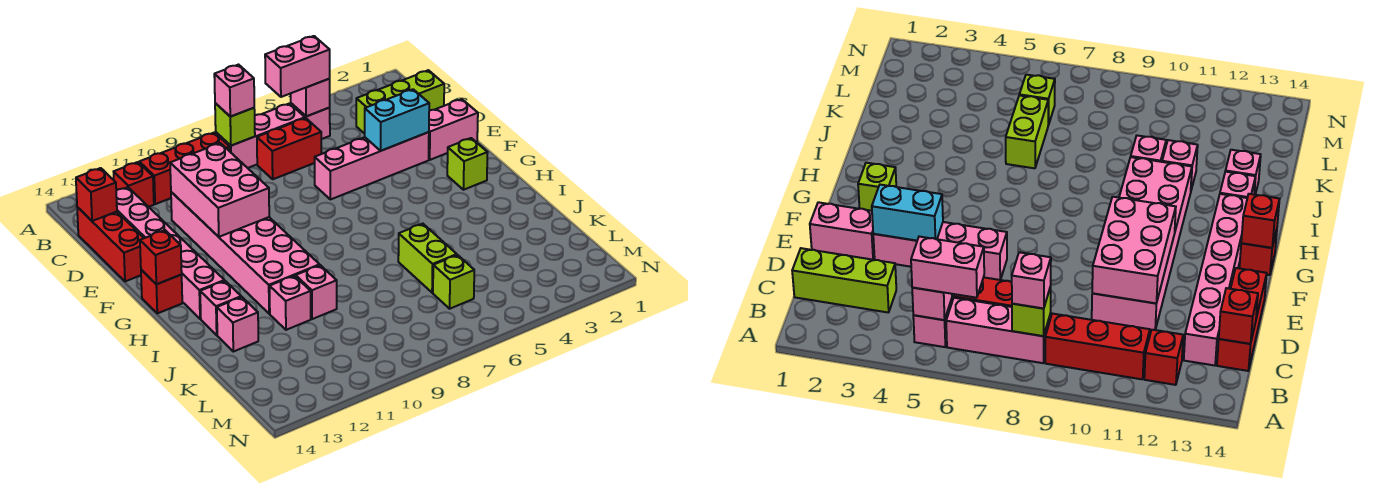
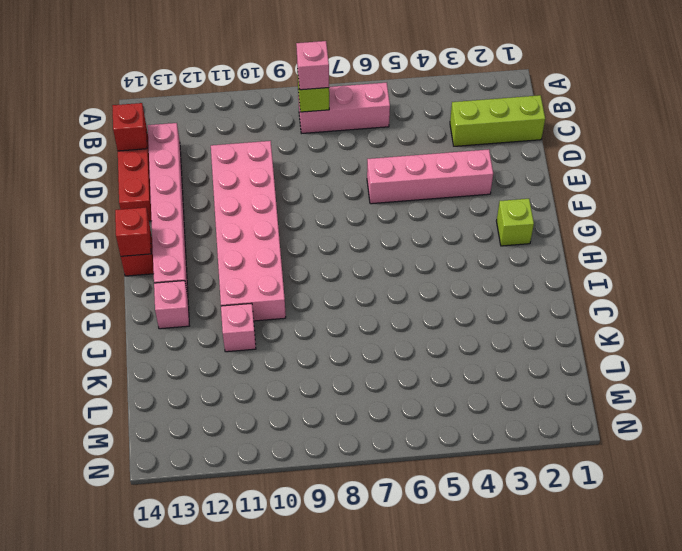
none -> pink brick B5 level 1
none -> red brick B9:B11 level 1
none -> red brick B12 level 1

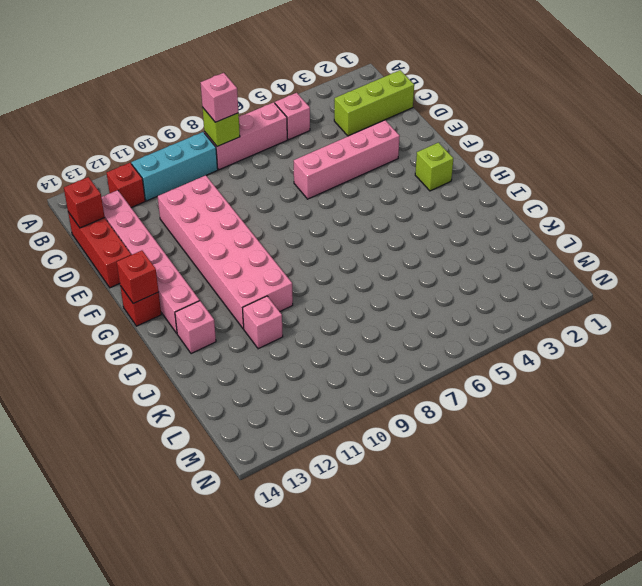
cyan brick B9:B11 level 1 -> red brick B9:B11 level 1
none -> red brick C6:C7 level 1
none -> pink brick E1:E2 level 1
none -> lime brick J6:K6 level 1

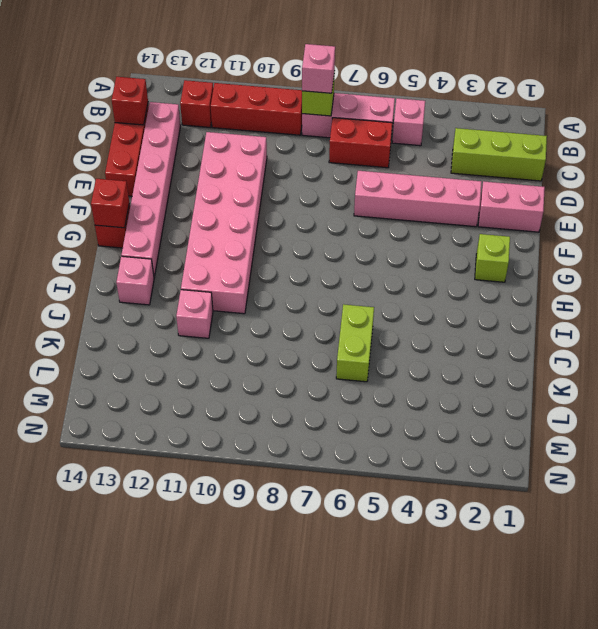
none -> pink brick J10 level 1
none -> pink brick J13 level 1
none -> lime brick L6 level 1

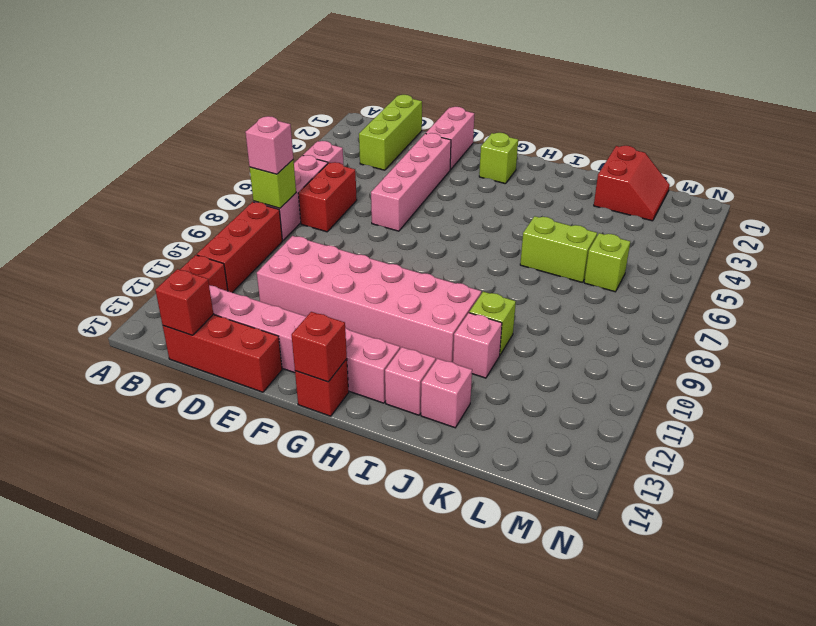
lime brick J10 level 1 -> pink brick J10 level 1
red slope K1:L2 level 1 top K -> none
none -> pink brick B5 level 2
none -> pink brick D10:F11 level 2
none -> cyan brick E3:E4 level 2

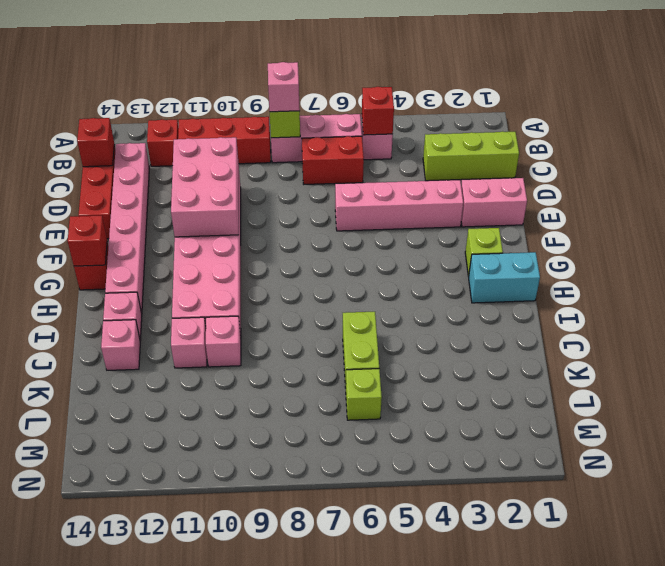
red brick B5 level 2 -> pink brick B5 level 2
cyan brick H1:H2 level 1 -> cyan brick E3:E4 level 2
none -> pink brick B5:B6 level 3

